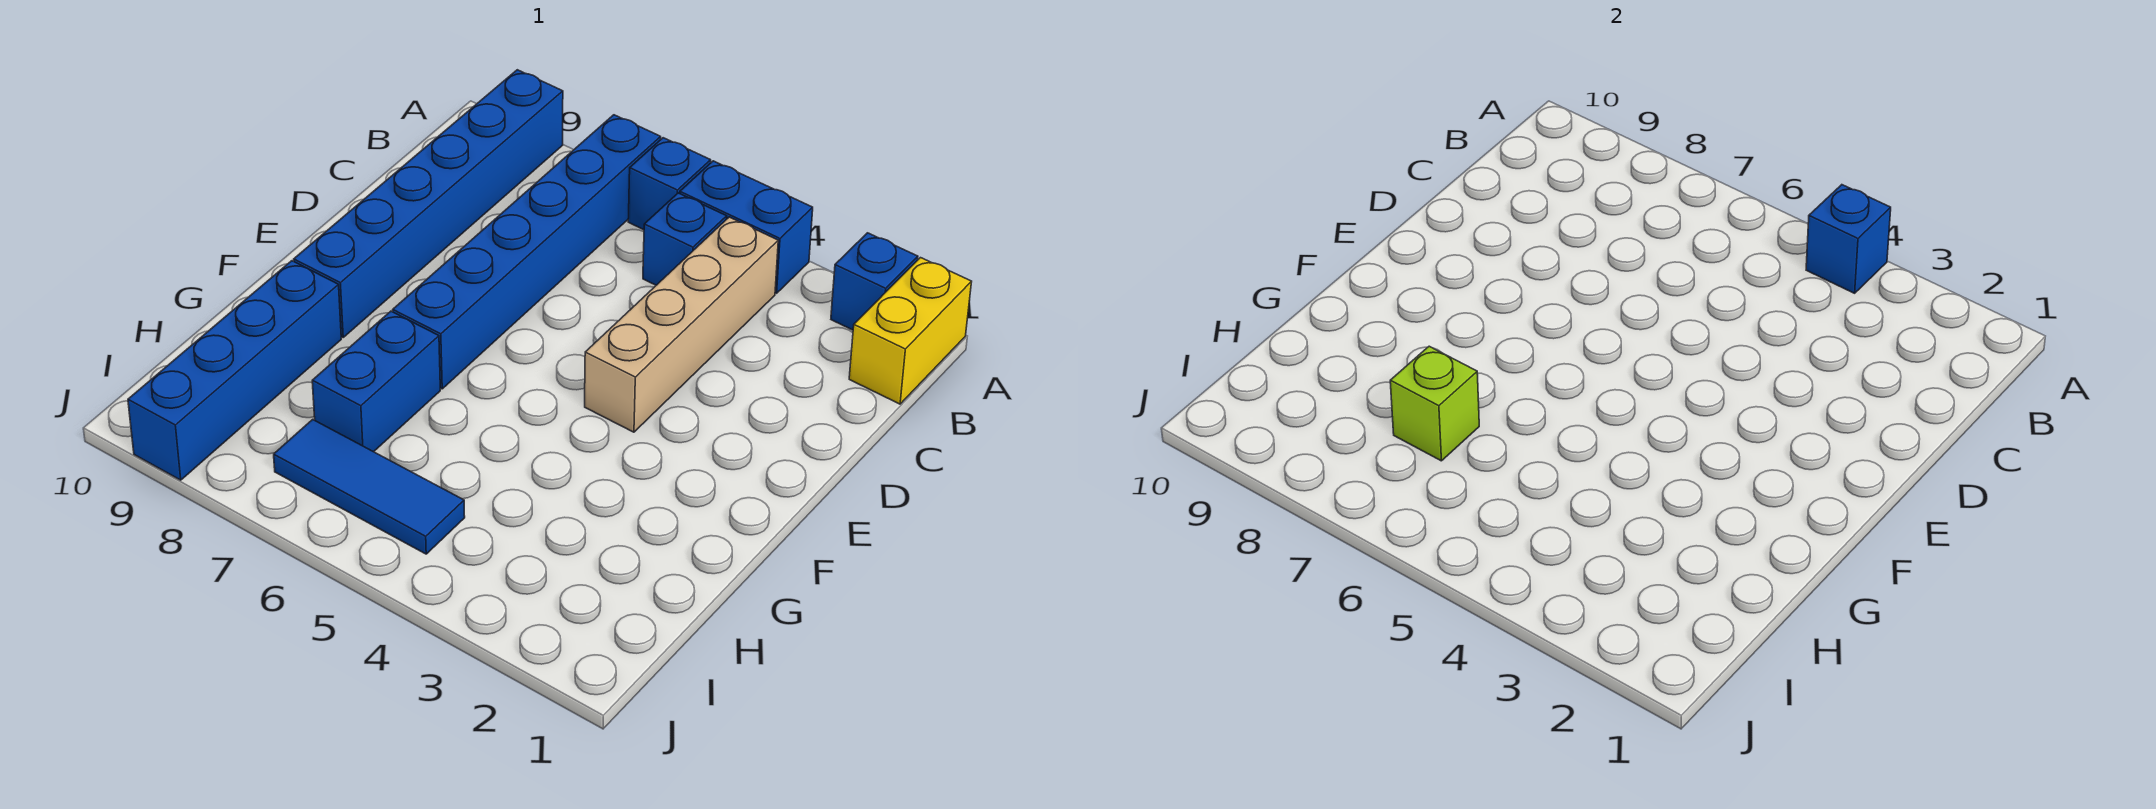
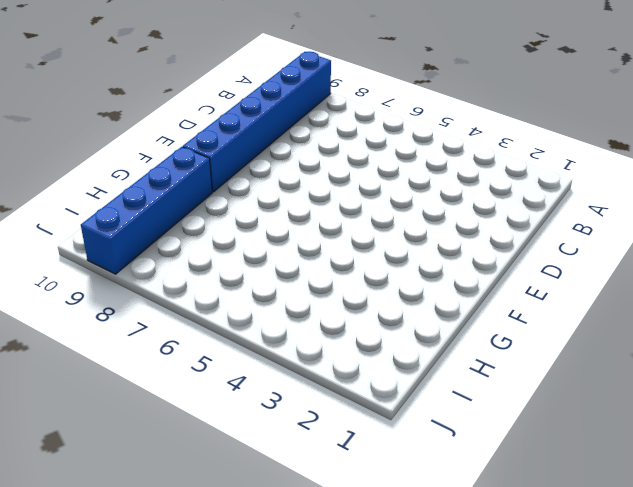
none -> yellow brick A1:B1 level 1
none -> blue brick A2 level 1
none -> blue brick A4:A5 level 1

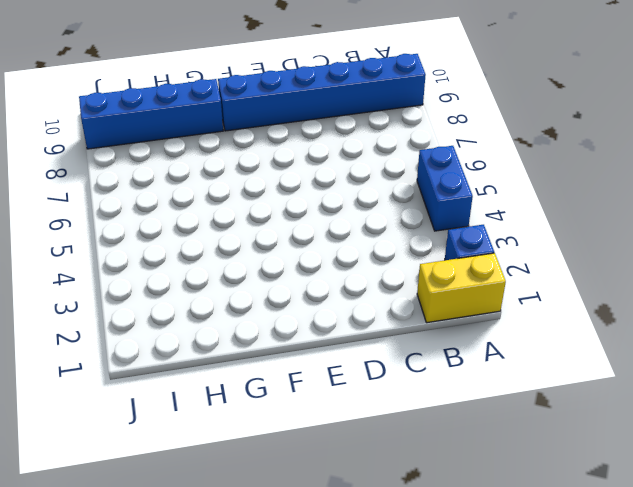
none -> blue brick A6 level 1
none -> blue brick A7:F7 level 1
none -> tan brick B4:E4 level 1

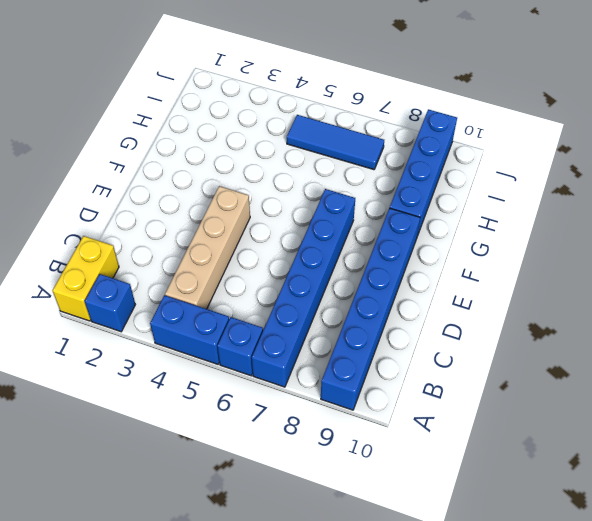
none -> blue brick B5 level 1
none -> blue brick G7:H7 level 1
none -> blue brick A4 level 2

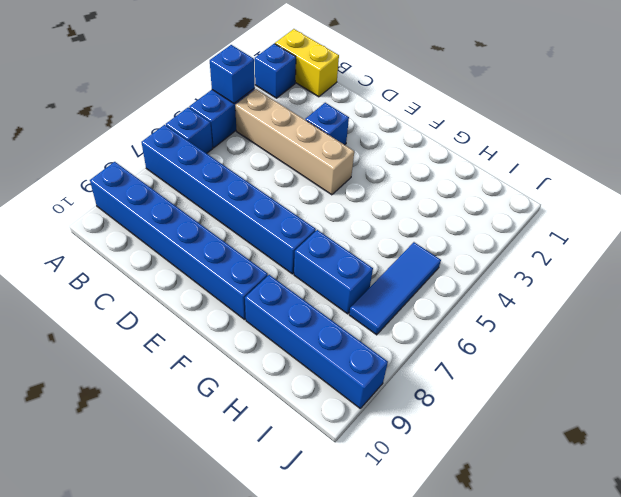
blue brick D3 level 1 -> blue brick B5 level 1
none -> lime brick H7 level 2

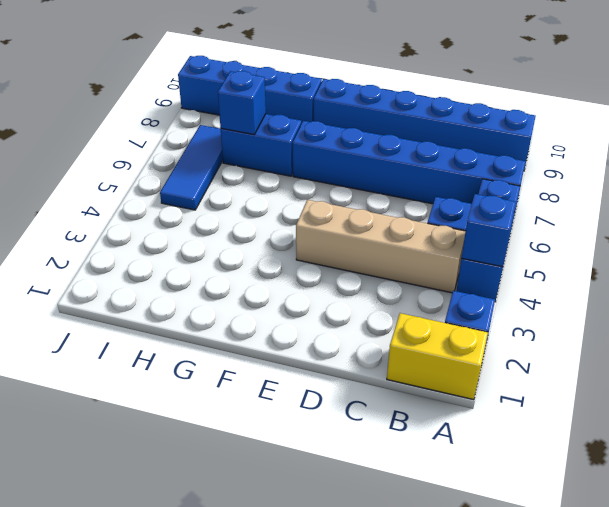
blue brick H7 level 2 -> lime brick H7 level 2

